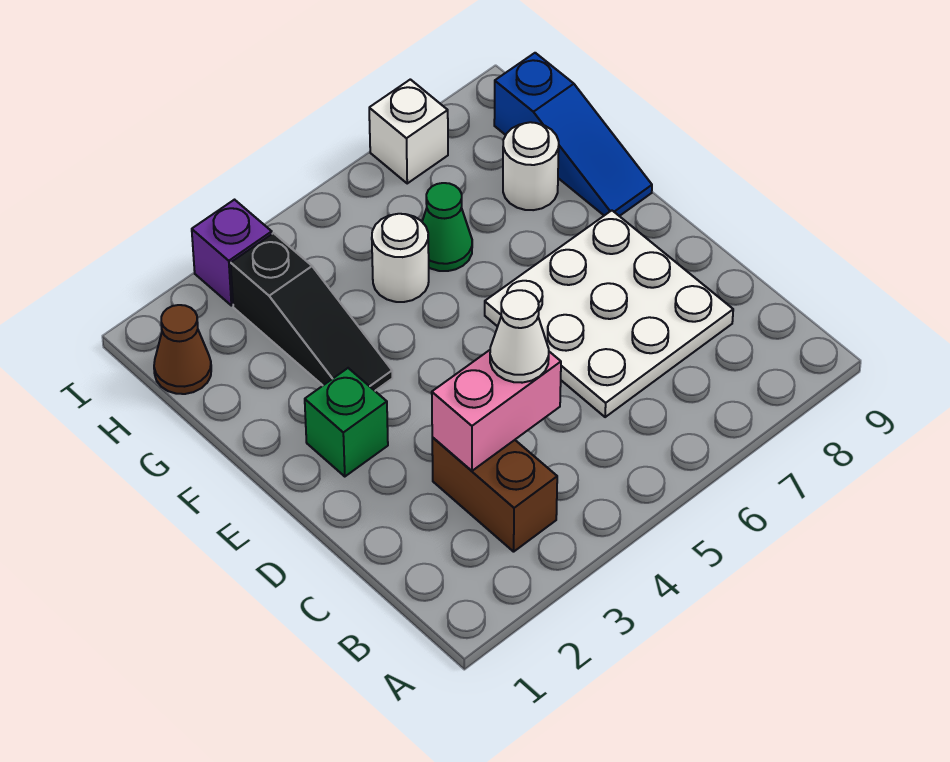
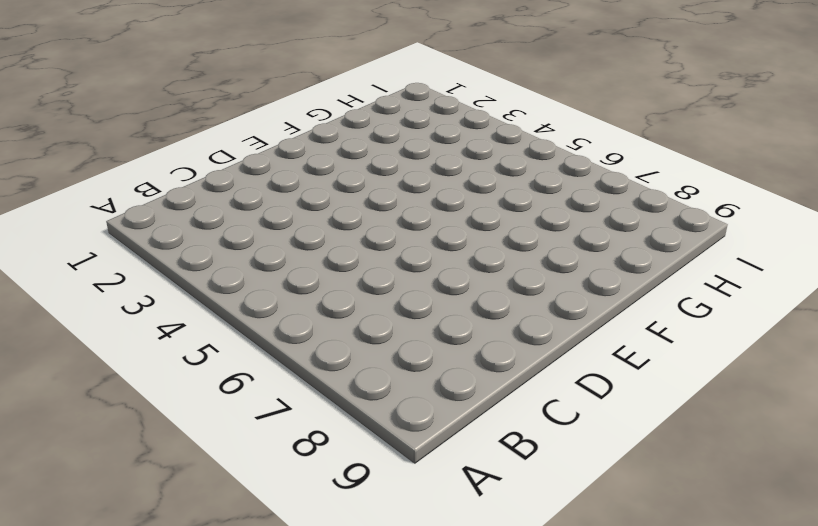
none -> brown brick B3:C3 level 1
none -> white plate C6:E8 level 1
none -> green brick E2 level 1

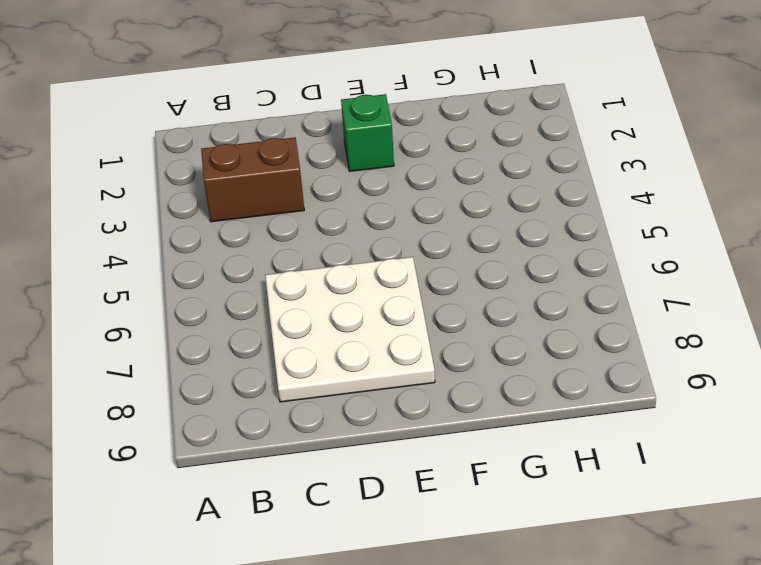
none -> black slope F3:H3 level 1 top H
none -> blue slope F9:H9 level 1 top H
none -> white round brick G5 level 1

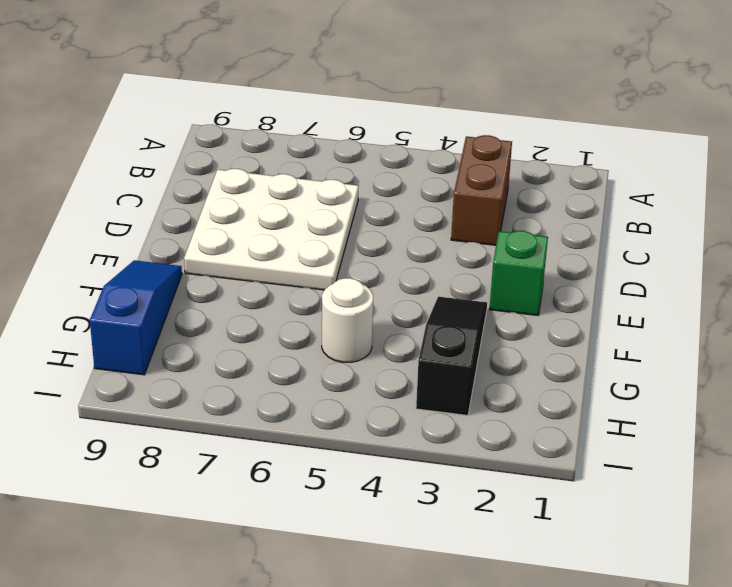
none -> green cone G6 level 1
none -> white round brick G8 level 1
none -> brown cone H1 level 1

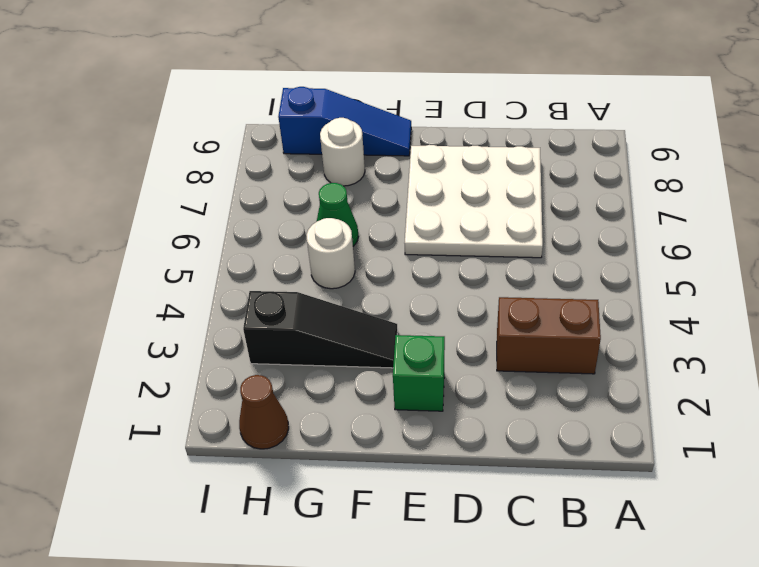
none -> purple brick I3 level 1
none -> white brick I7 level 1
none -> pink brick C3:C4 level 2

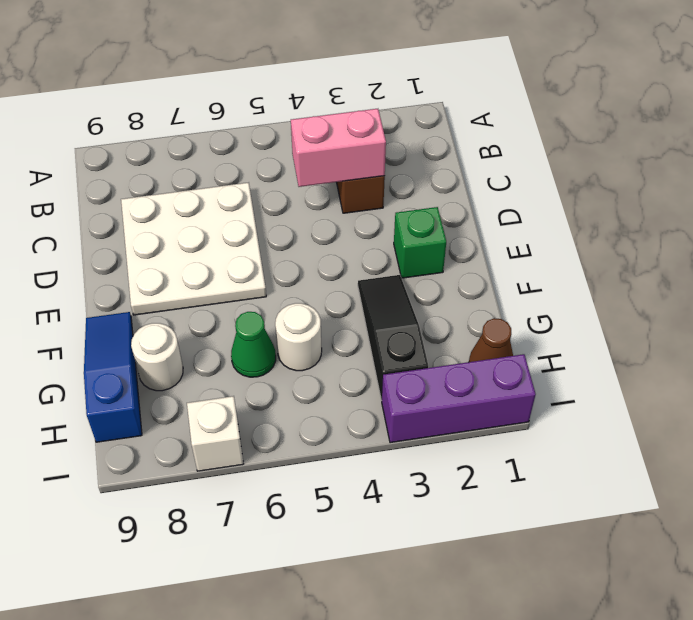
purple brick I1:I3 level 1 -> purple brick I3 level 1
none -> white cone C4 level 3

